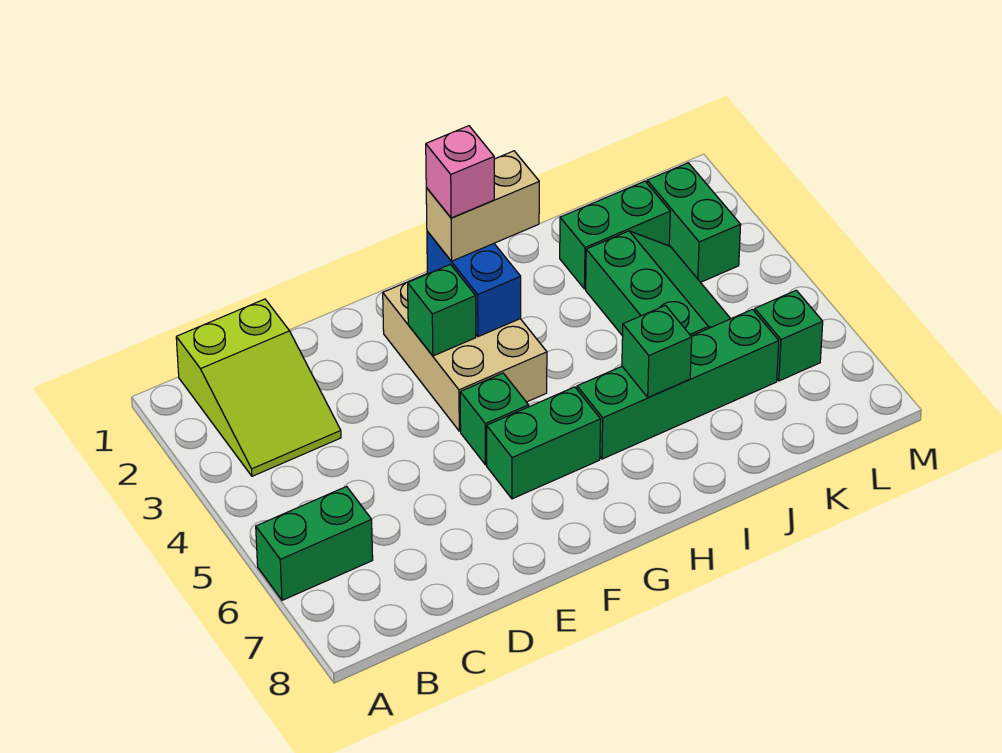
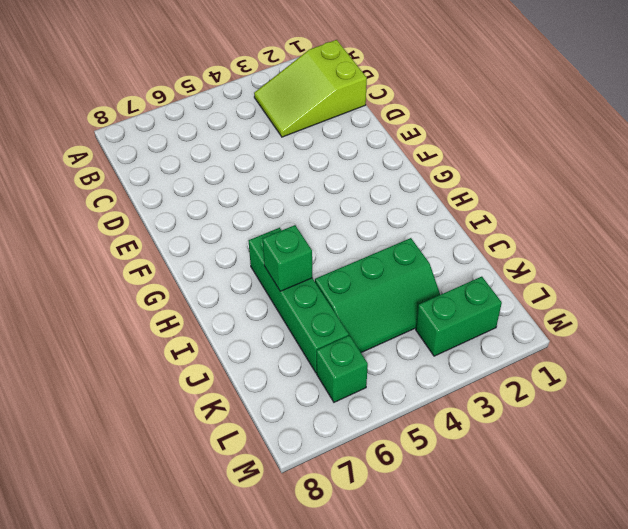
none -> green brick A6:B6 level 1
none -> tan brick F2:G4 level 1
none -> green brick F5 level 1

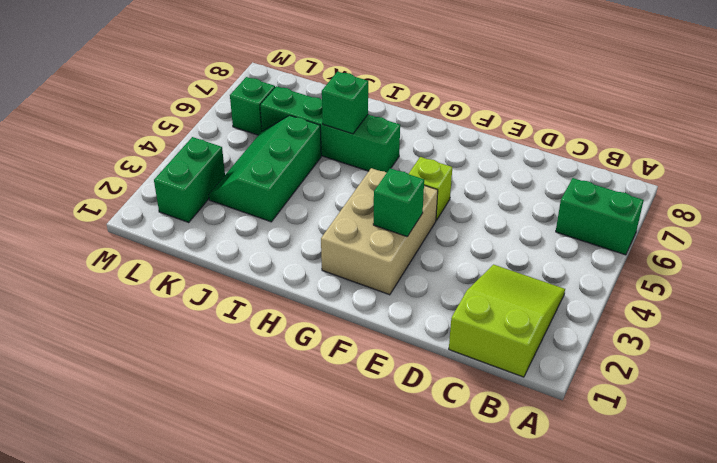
lime brick F5 level 1 -> green brick F5 level 1
none -> green brick F6:G6 level 1
none -> green brick J2:K2 level 1
none -> blue brick G2:G3 level 2

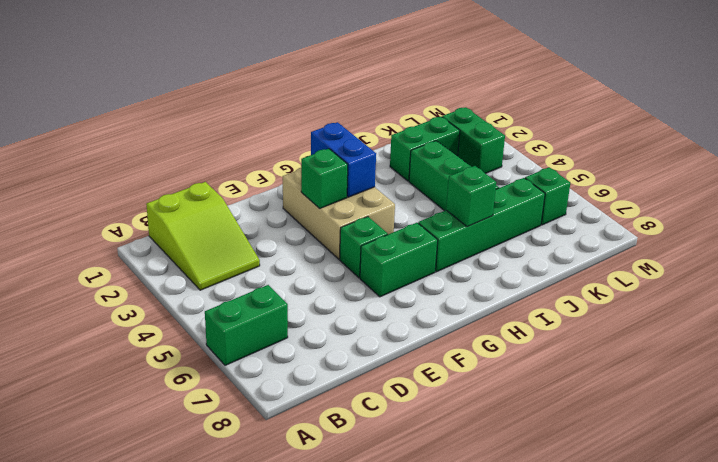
none -> tan brick G2:H2 level 3
none -> pink brick G2 level 4

